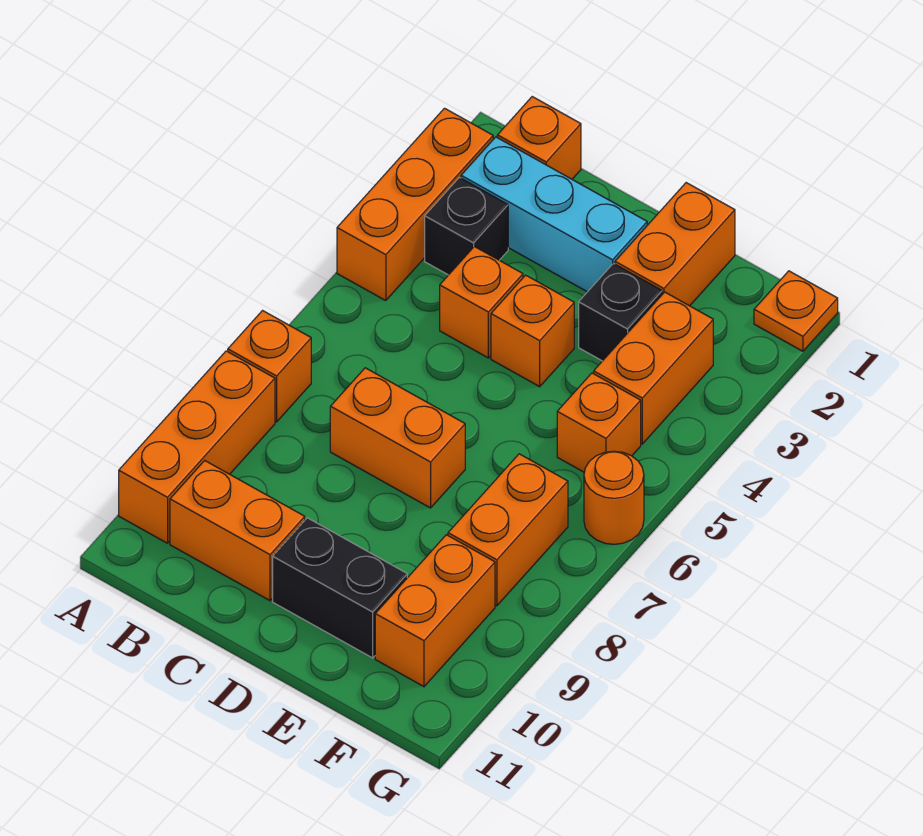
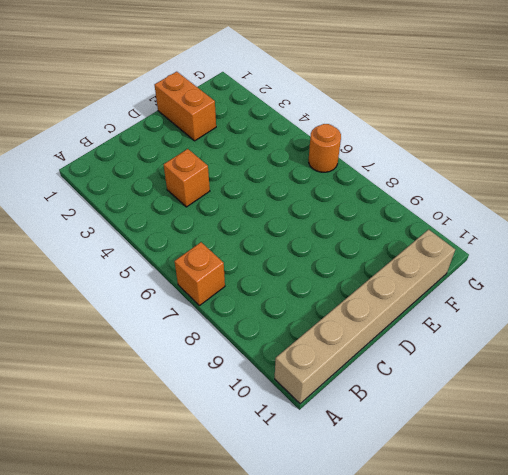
tan brick A11:F11 level 1 -> none
none -> orange brick A2:A4 level 1
none -> orange brick A8:A10 level 1
none -> orange brick B1 level 1

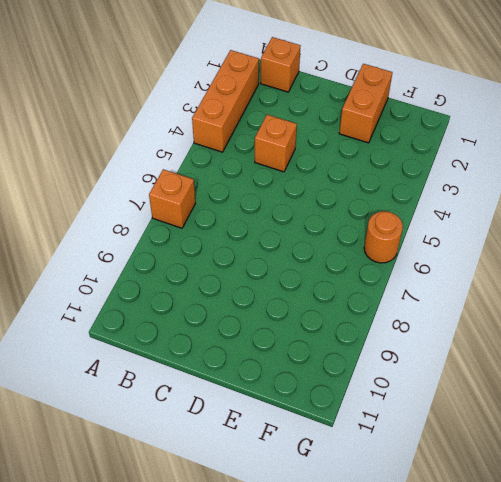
none -> orange brick A8:A10 level 1
none -> cyan brick B2:D2 level 1
none -> black brick B3 level 1

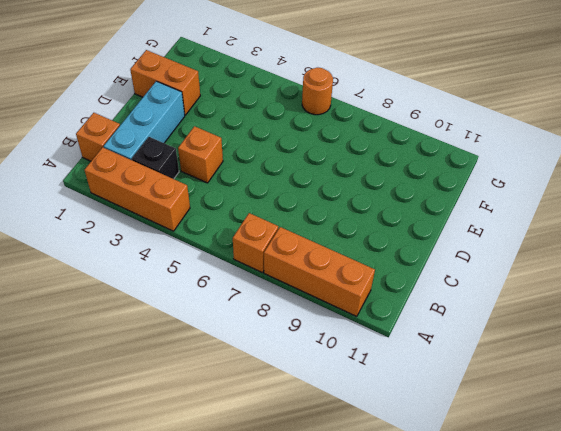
none -> orange brick B10:C10 level 1
none -> orange brick C7:D7 level 1
none -> orange brick D4 level 1

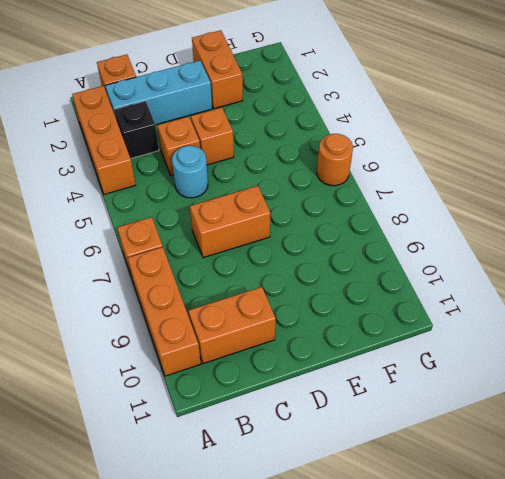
cyan round brick C5 level 1 -> none
none -> black brick D10:E10 level 1
none -> black brick E3 level 1
none -> orange brick F3:F4 level 1

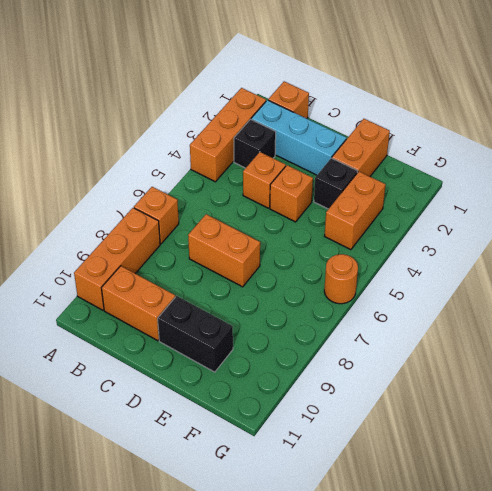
none -> orange brick F5 level 1
none -> orange brick F7:F8 level 1
none -> orange brick F9:F10 level 1

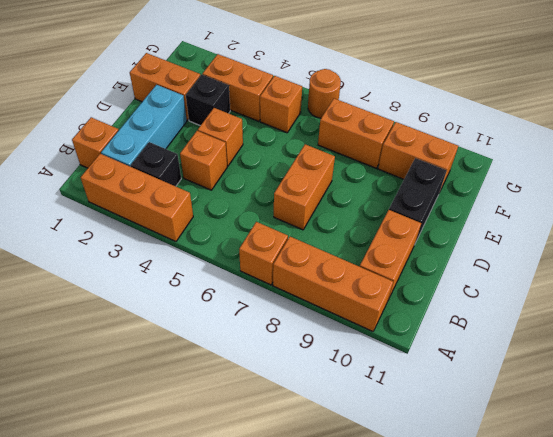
none -> orange plate G1 level 1

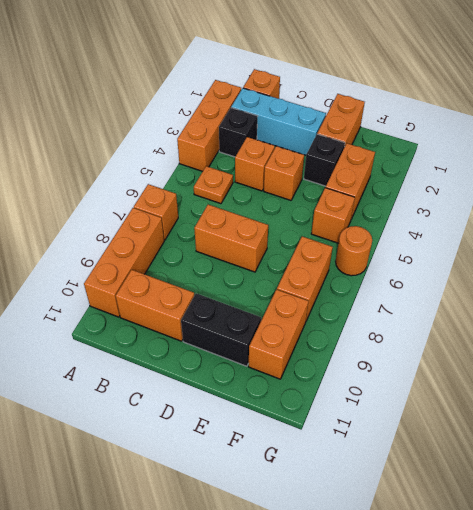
orange plate B5 level 1 -> orange plate G1 level 1

